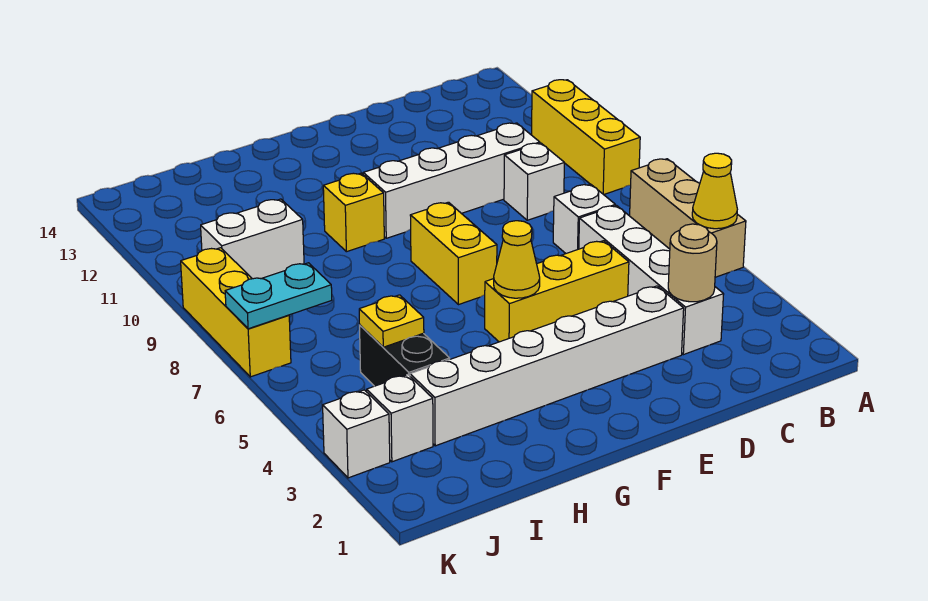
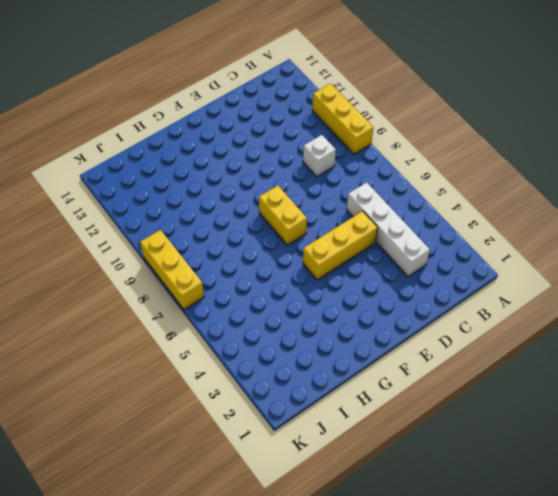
none -> tan brick A5:A7 level 1
none -> white brick C7 level 1
none -> white brick C10:F10 level 1

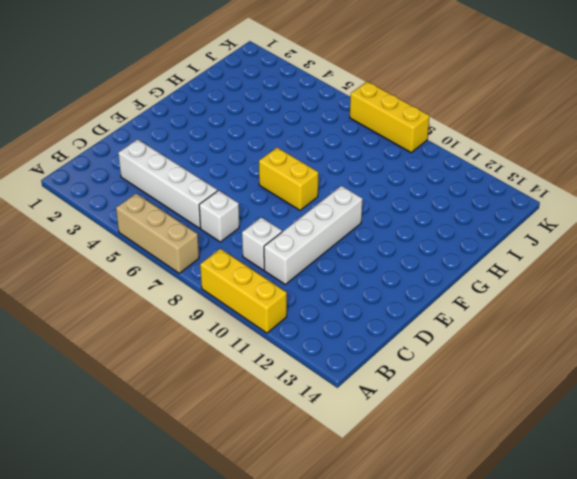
none -> white brick D3:I3 level 1
none -> yellow brick D5:F5 level 1
none -> yellow brick G10 level 1

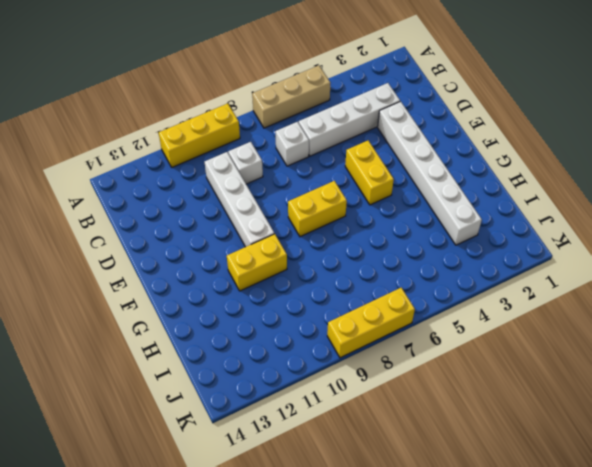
yellow brick E5:F5 level 1 -> yellow brick D5:F5 level 1
yellow brick G10:G11 level 1 -> yellow brick G10 level 1
none -> black brick I4:I5 level 1
none -> white brick I10:J10 level 1
none -> white brick J3 level 1

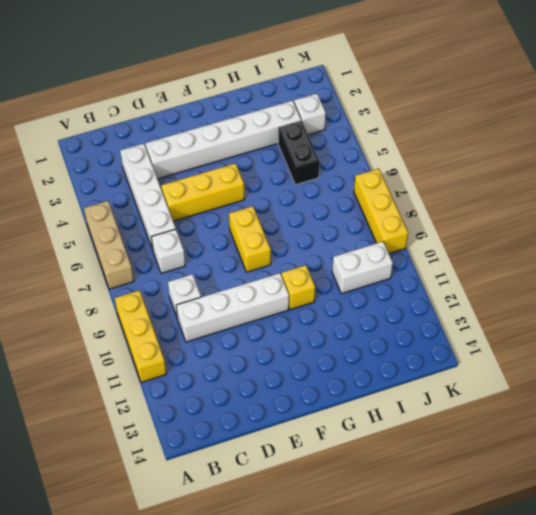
none -> white brick K3 level 1
none -> yellow cone A5 level 2
none -> tan round brick C3 level 2

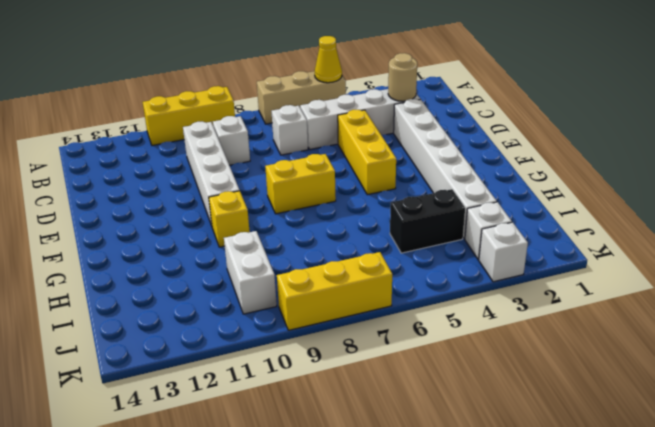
none -> yellow cone F5 level 2
none -> yellow plate I5 level 2
none -> cyan plate J7:K7 level 2

